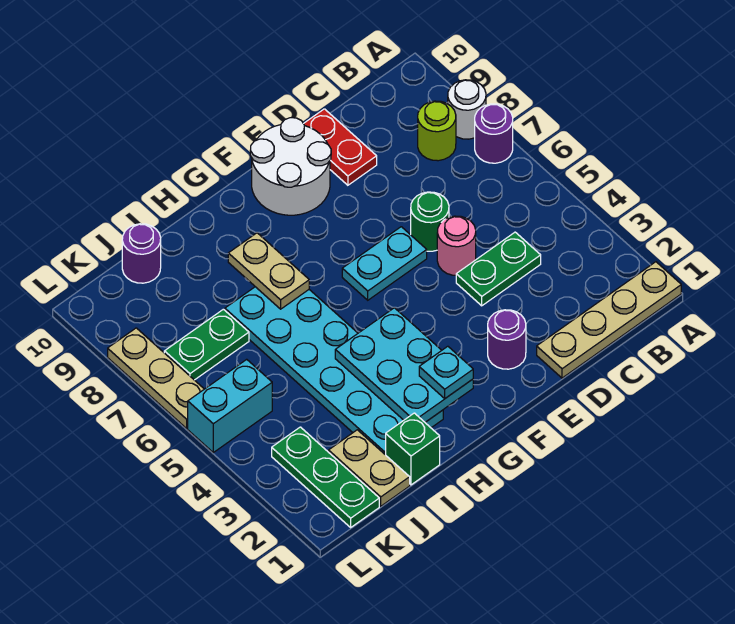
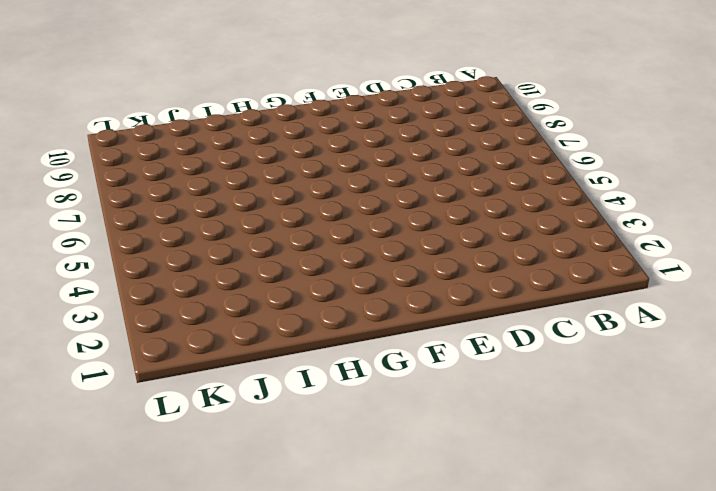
none -> tan plate A1:D1 level 1
none -> purple round brick A7 level 1
none -> white round brick A8 level 1

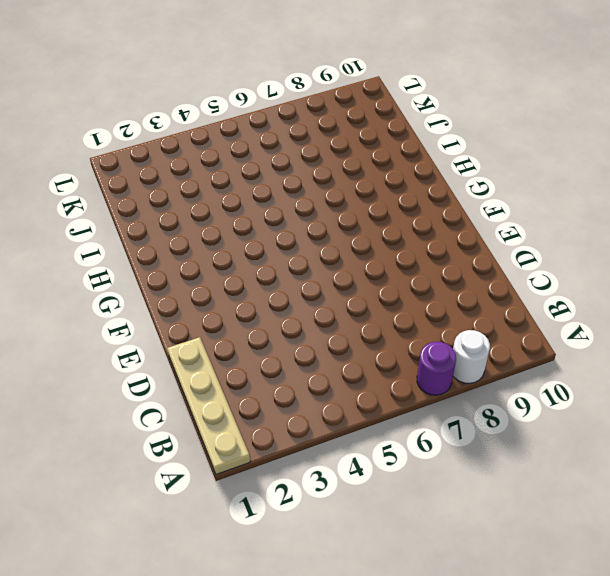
none -> lime round brick B8 level 1
none -> green plate C4:D4 level 1
none -> pink round brick D5 level 1

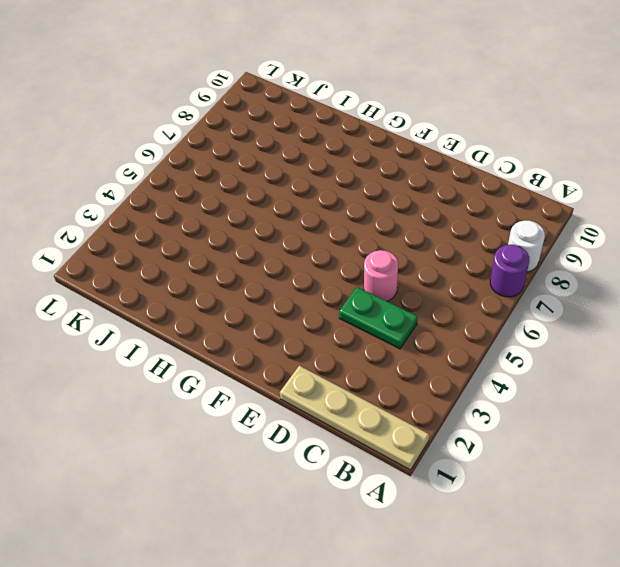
none -> lime round brick B8 level 1
none -> green round brick D6 level 1
none -> red plate D9:D10 level 1

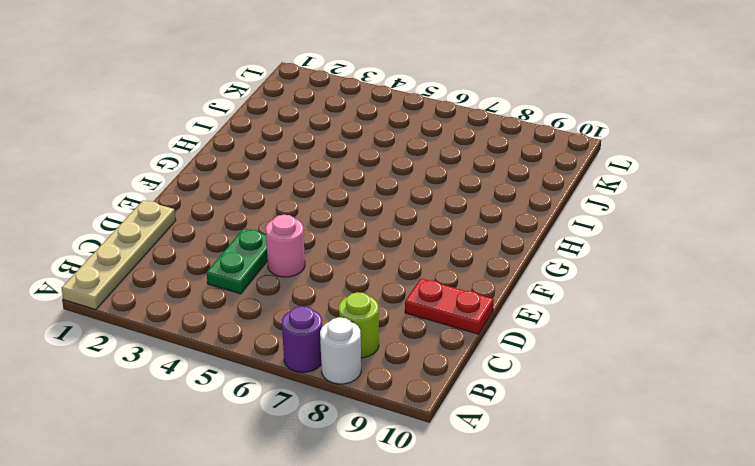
none -> green round brick D6 level 1
none -> purple round brick E2 level 1
none -> cyan plate E6:F6 level 1

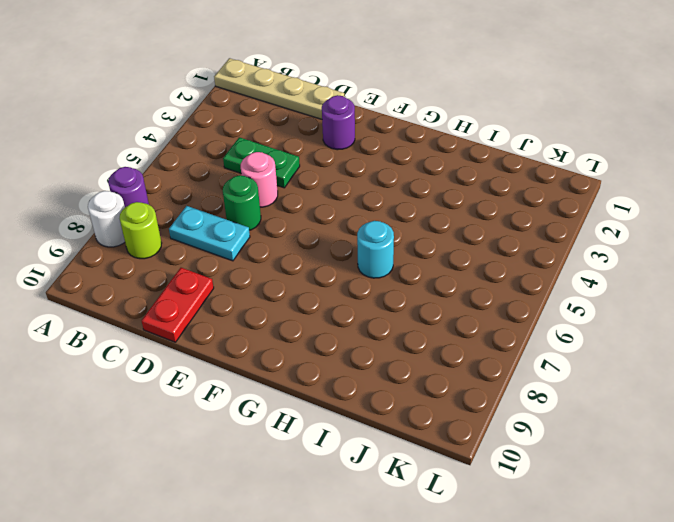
cyan plate C7:D7 level 1 -> cyan plate E6:F6 level 1
cyan round brick H6 level 1 -> cyan plate H2:I7 level 1
none -> white round brick E9:F10 level 1
none -> green brick I1 level 1
none -> tan plate J1:J2 level 1

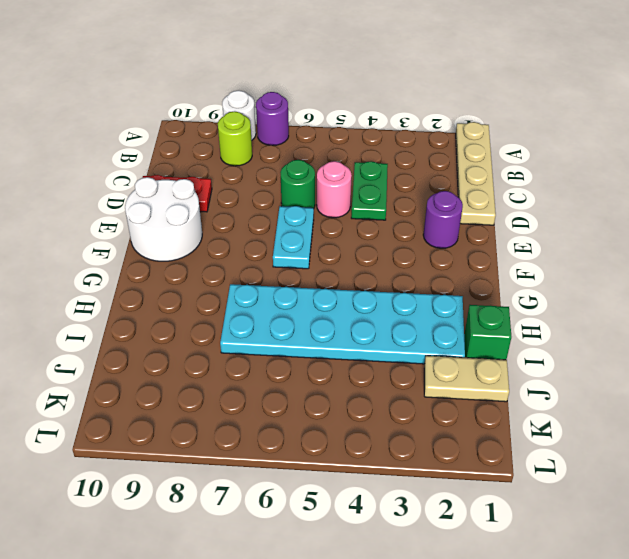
none -> green plate J7:K7 level 1
none -> purple round brick J10 level 1
none -> green plate K1:K3 level 1

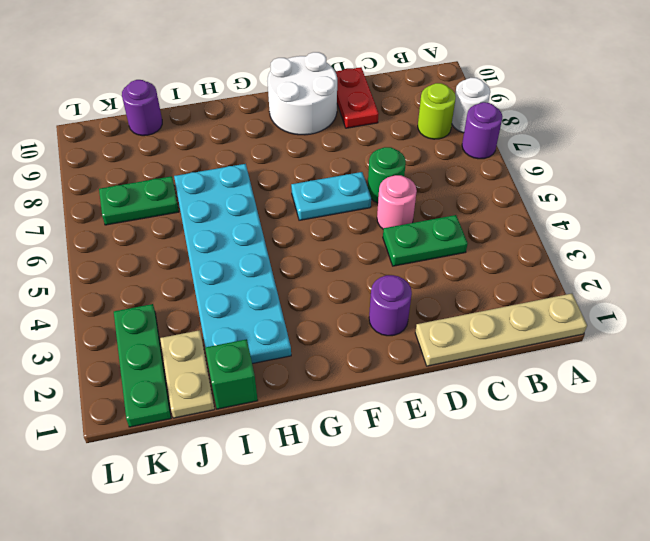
none -> cyan brick K5:L5 level 1
none -> tan plate L6:L8 level 1
none -> cyan plate G2:H4 level 2

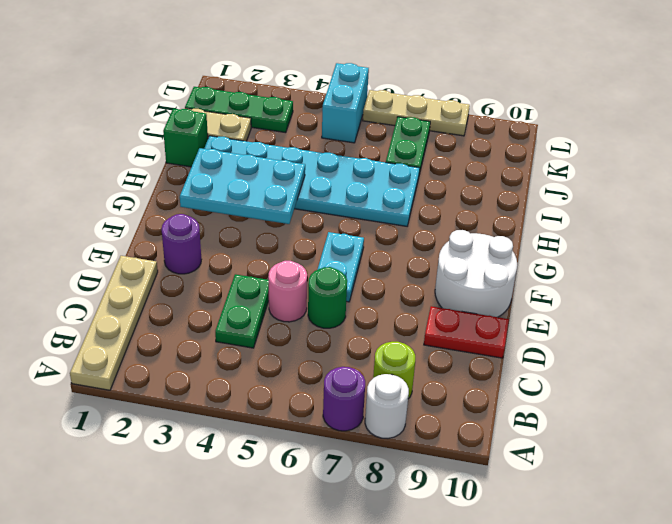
none -> purple round brick J10 level 1
none -> tan plate H7:H8 level 2
none -> cyan plate G2 level 3

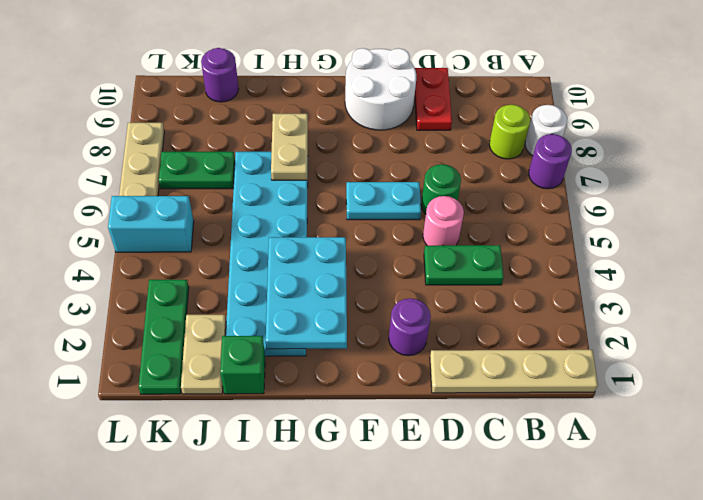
none -> cyan plate G2 level 3

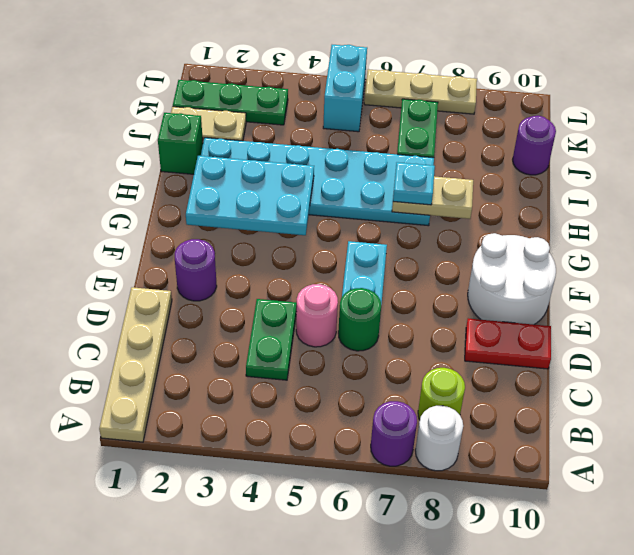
cyan plate H7 level 3 -> cyan plate G2 level 3

